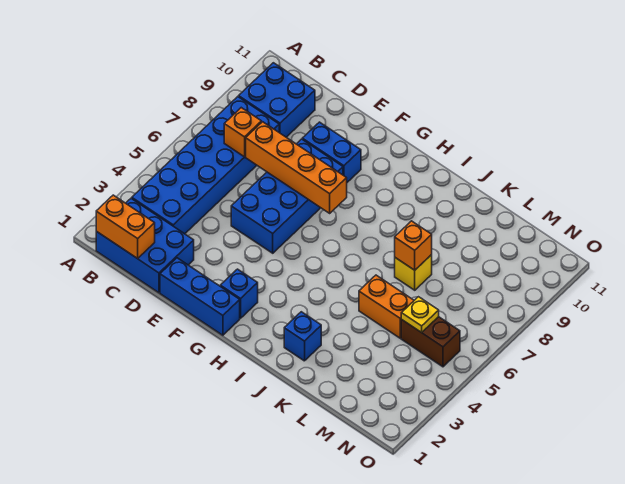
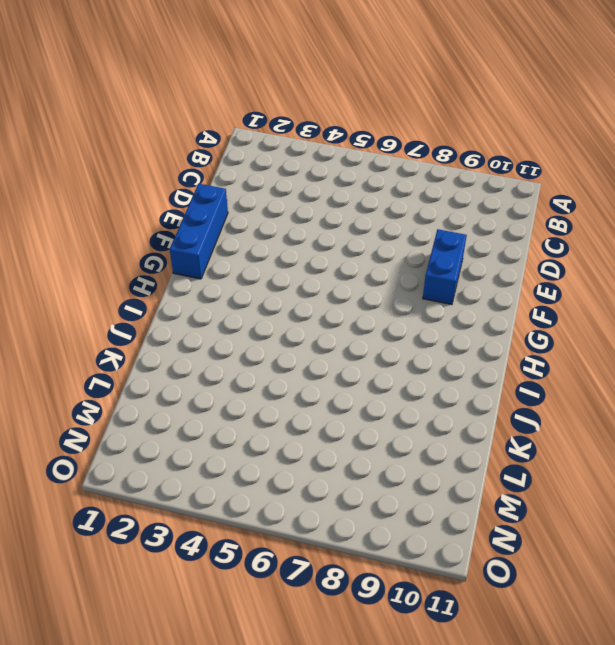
none -> blue brick B1:D2 level 1
none -> blue brick B3:C8 level 1
none -> blue brick B9:C10 level 1

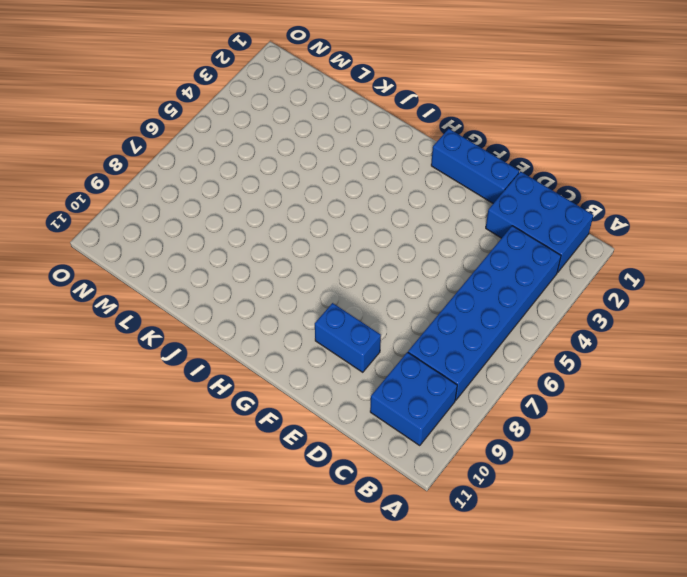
none -> blue brick E5:F8 level 1
none -> blue brick G2 level 1
none -> blue brick J2 level 1

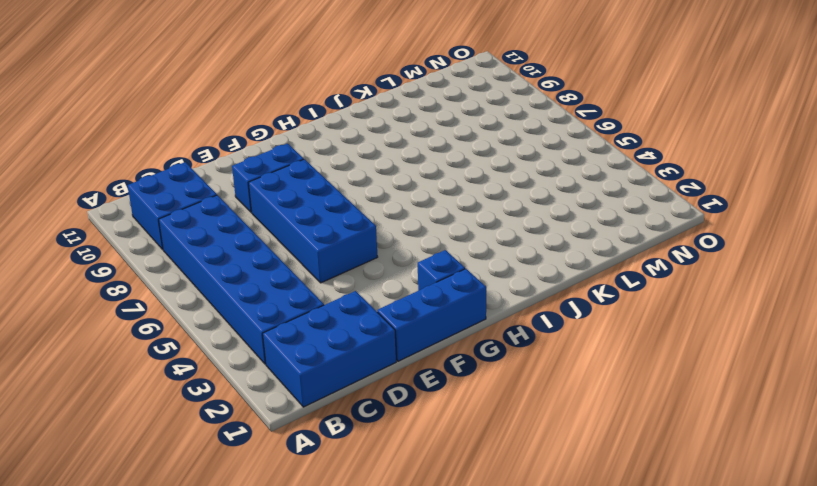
none -> blue brick J2 level 1
none -> orange brick K5:L5 level 1
none -> yellow brick K7 level 1

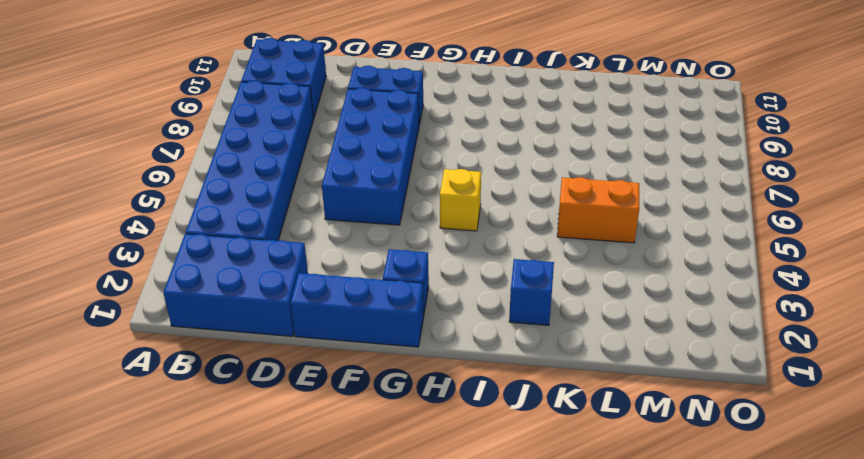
yellow brick H5 level 1 -> yellow brick K7 level 1
none -> brown brick M5:N5 level 1
none -> orange brick B1:C1 level 2
none -> orange brick C7 level 2

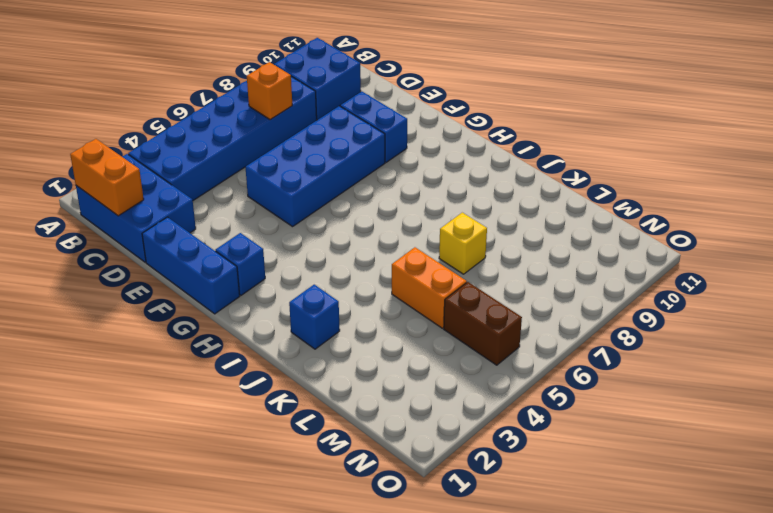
none -> orange brick D7:G7 level 2
none -> orange brick K7 level 2
none -> yellow plate M5 level 2

